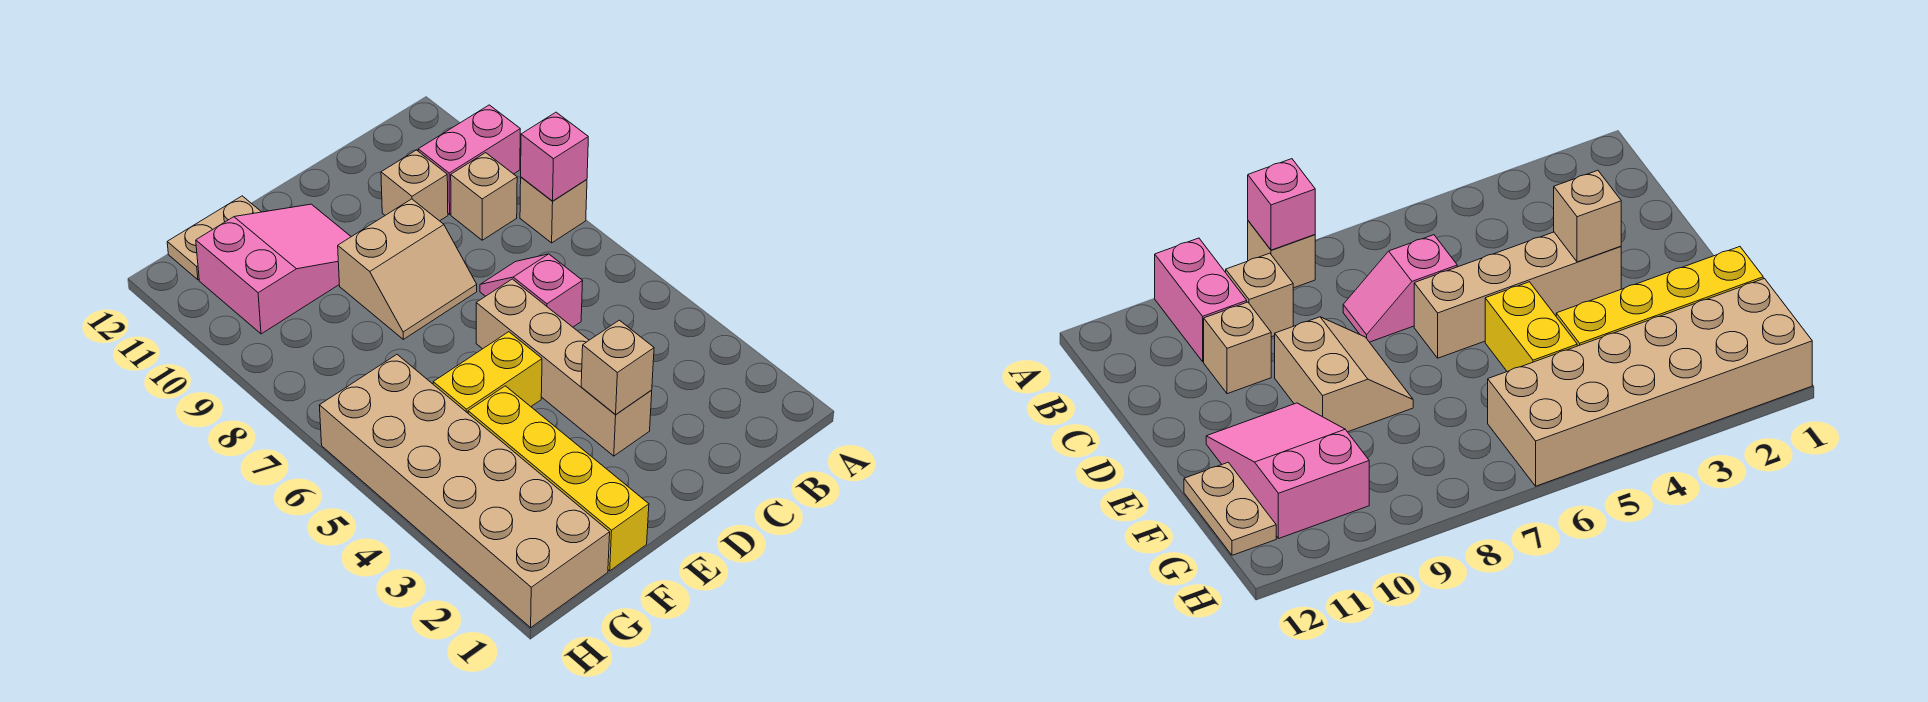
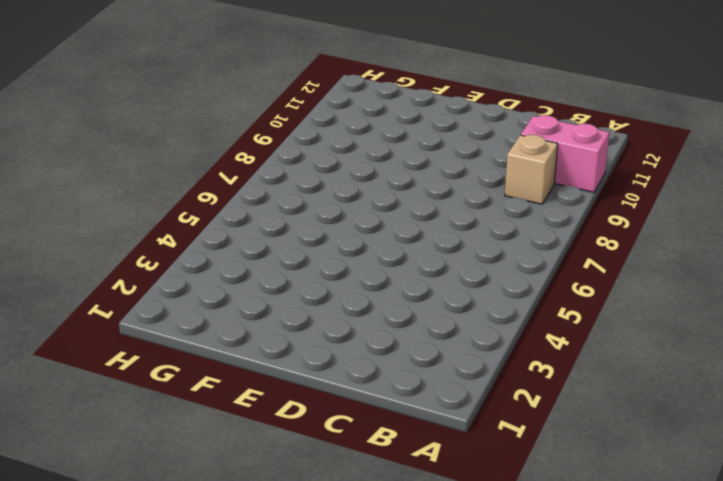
none -> tan brick A8 level 1
none -> pink slope C6:C7 level 1 top 6
none -> tan brick C10 level 1

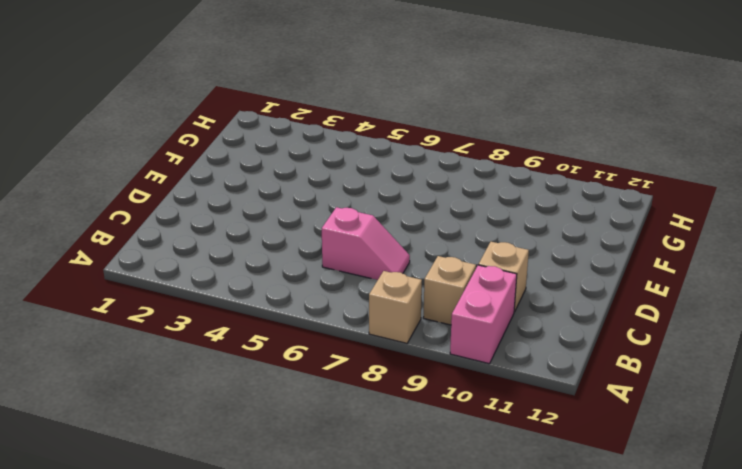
none -> tan brick D3:D6 level 1
none -> tan slope D8:E9 level 1 top 9
none -> yellow brick E5:F5 level 1

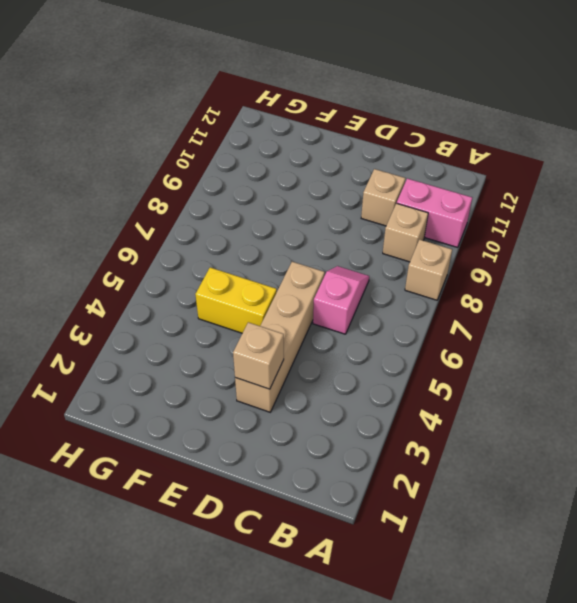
none -> tan slope D8:E9 level 1 top 9
none -> pink slope E10:G11 level 1 top G
none -> yellow brick F1:F4 level 1

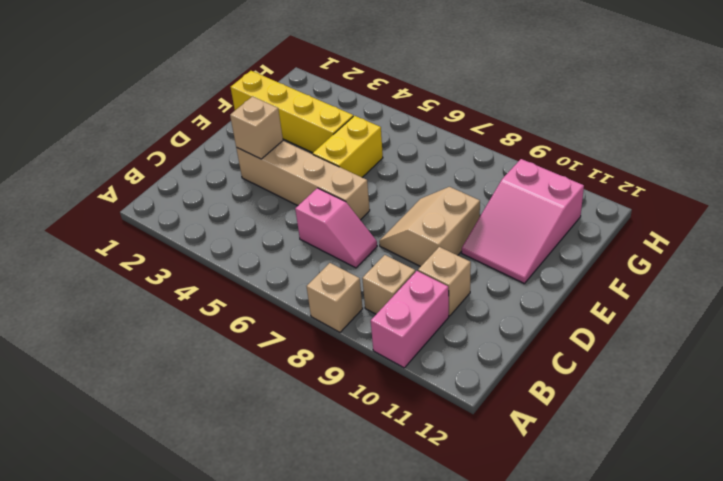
none -> tan plate F12:G12 level 1
none -> tan brick G1:H6 level 1
none -> pink brick A8 level 2

